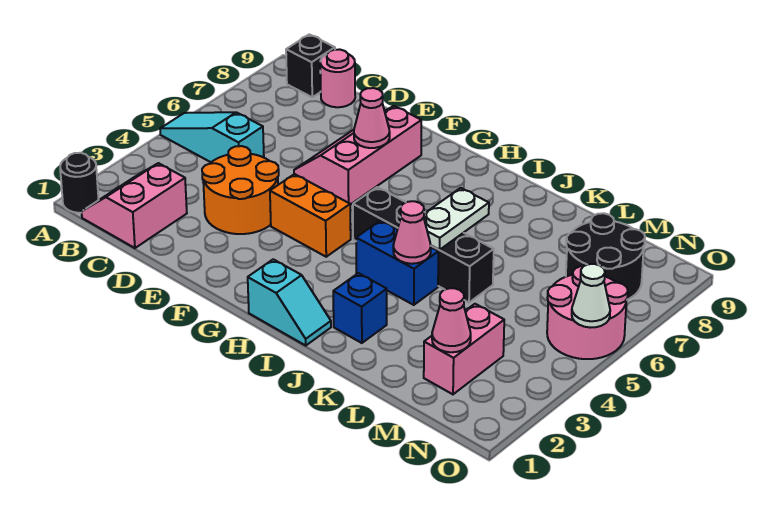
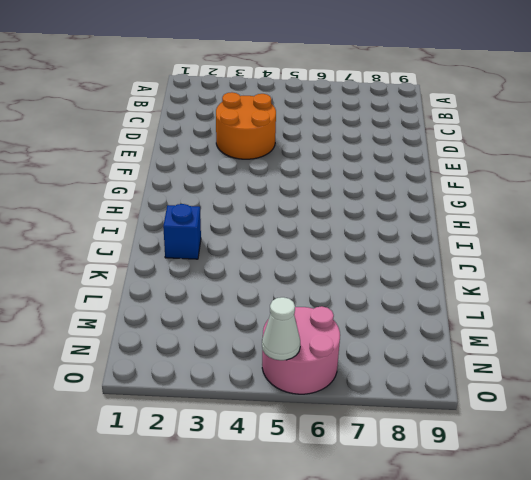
none -> black round brick A1 level 1
none -> cyan slope A5:C5 level 1 top C
none -> pink slope B1:C2 level 1 top C

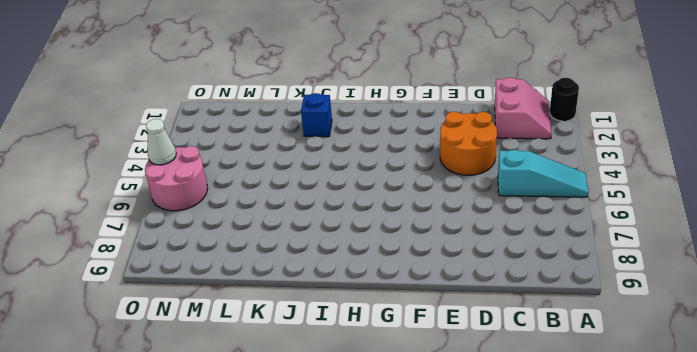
none -> black brick B9 level 1
none -> pink round brick C9 level 1
none -> pink slope E6:F8 level 1 top F

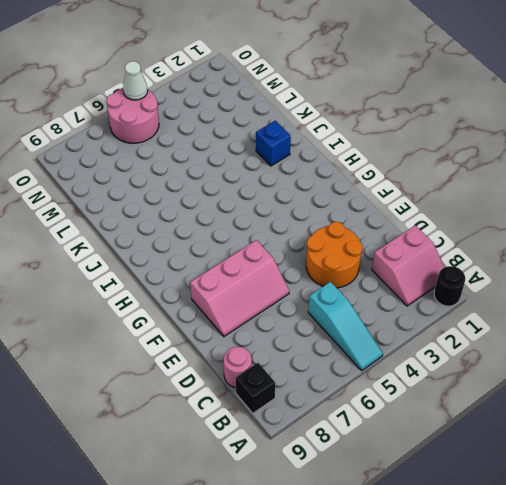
none -> orange brick F4:G4 level 1
none -> cyan slope H1:I1 level 1 top H
none -> black brick H5:K5 level 1

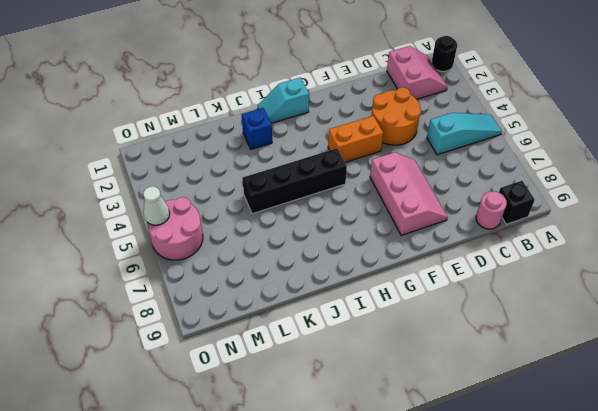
none -> blue brick I4:J4 level 1
none -> pink brick M2:M3 level 1
none -> black round brick M7:N8 level 1

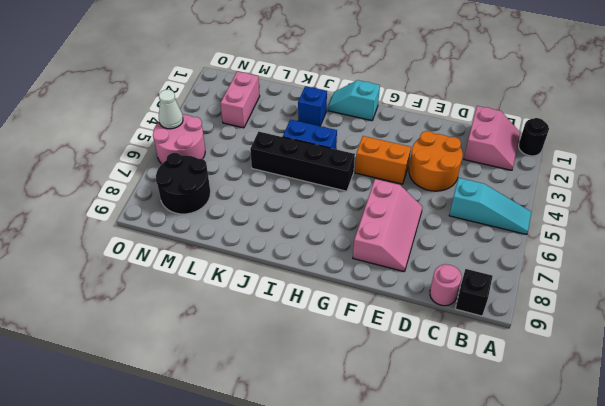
none -> pink cone F7 level 2
none -> pink cone J4 level 2
none -> white plate J5:J6 level 2

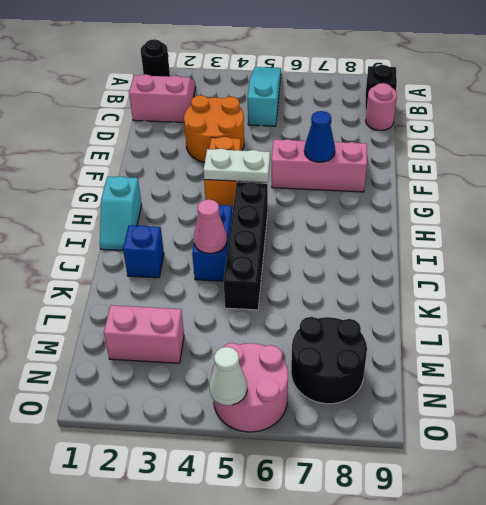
blue cone F7 level 2 -> pink cone F7 level 2
white plate G4:G5 level 2 -> white plate J5:J6 level 2
none -> pink cone M2 level 2

